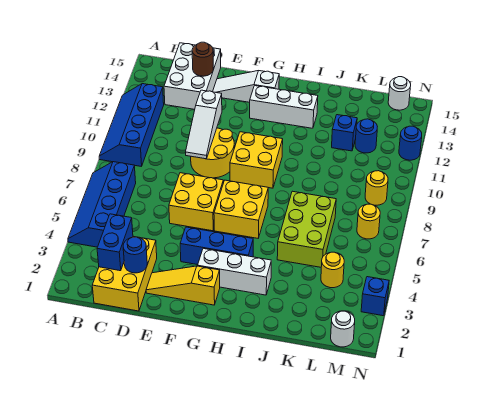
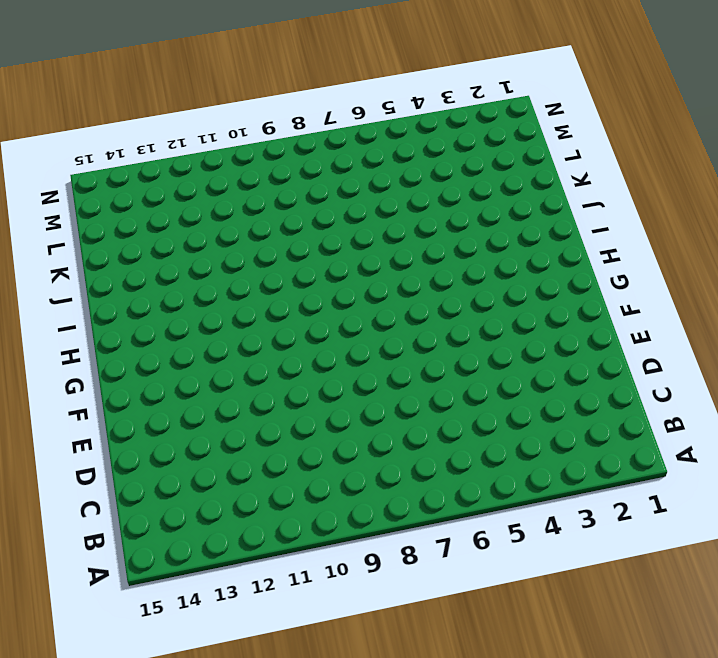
none -> blue slope A4:B7 level 1 top B
none -> blue slope A9:B12 level 1 top B
none -> yellow brick C1:D3 level 1

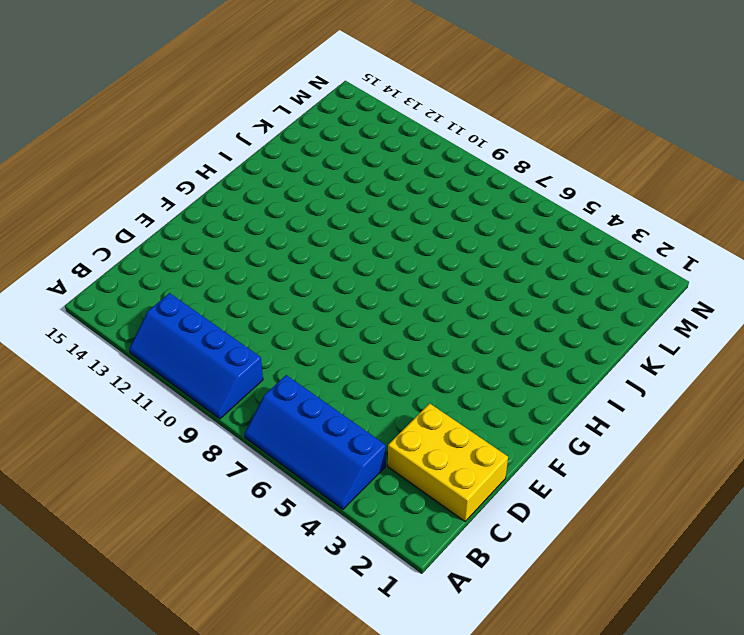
none -> white brick C13:D15 level 1
none -> yellow slope E2:G2 level 1 top G
none -> yellow brick E6:F7 level 1

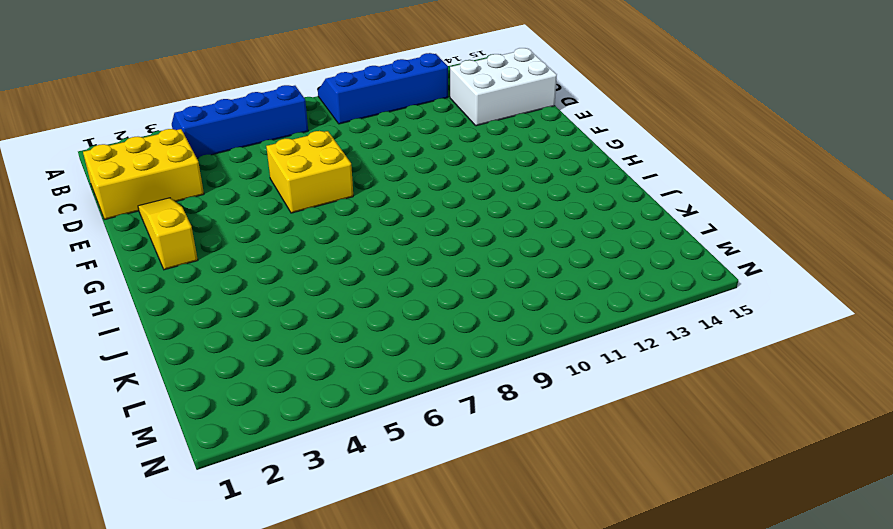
none -> yellow round brick E9:F10 level 1
none -> white slope E14:G14 level 1 top G
none -> blue brick F4:H4 level 1

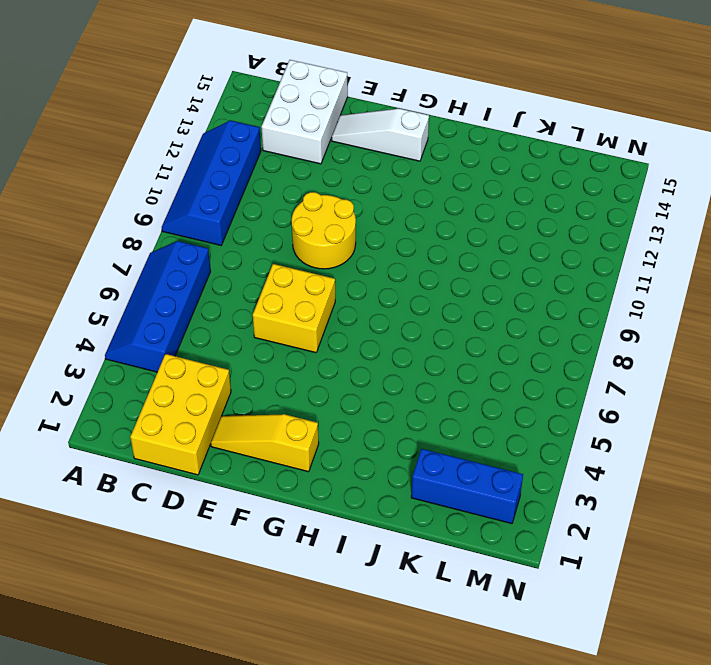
blue brick K2:M2 level 1 -> blue brick F4:H4 level 1
none -> white brick G3:I3 level 1
none -> yellow brick G6:H7 level 1
none -> yellow brick G9:H10 level 1

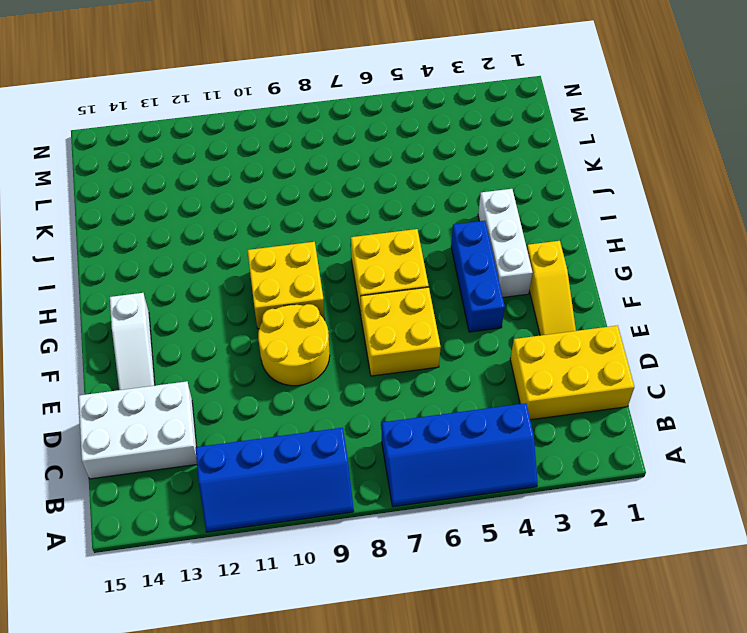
none -> white brick G13:I13 level 1
none -> lime brick J5:K7 level 1
none -> blue brick K12 level 1

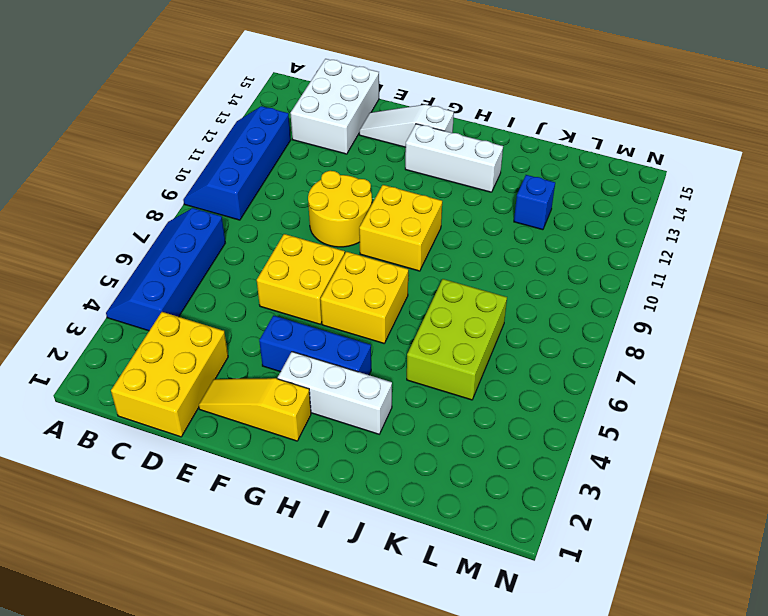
none -> yellow round brick L4 level 1
none -> blue round brick L12 level 1
none -> white round brick M1 level 1

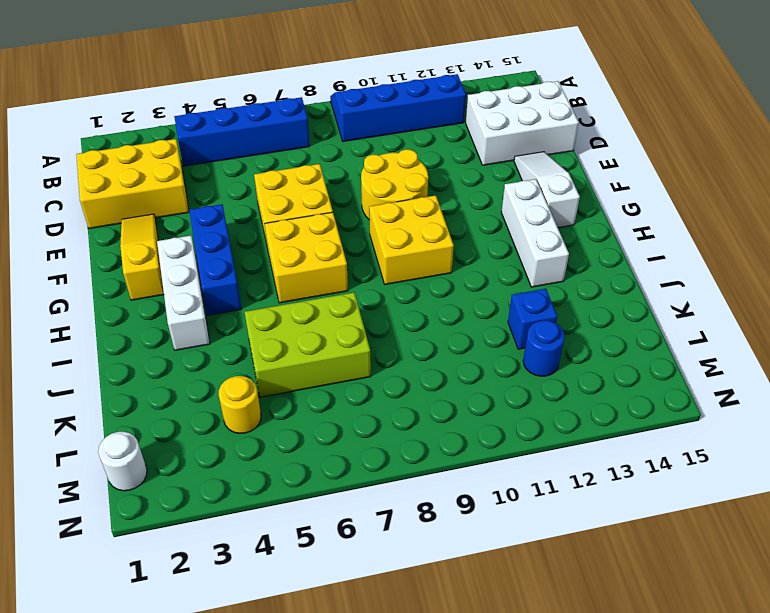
none -> yellow round brick M7 level 1
none -> yellow round brick M9 level 1
none -> white round brick M15 level 1

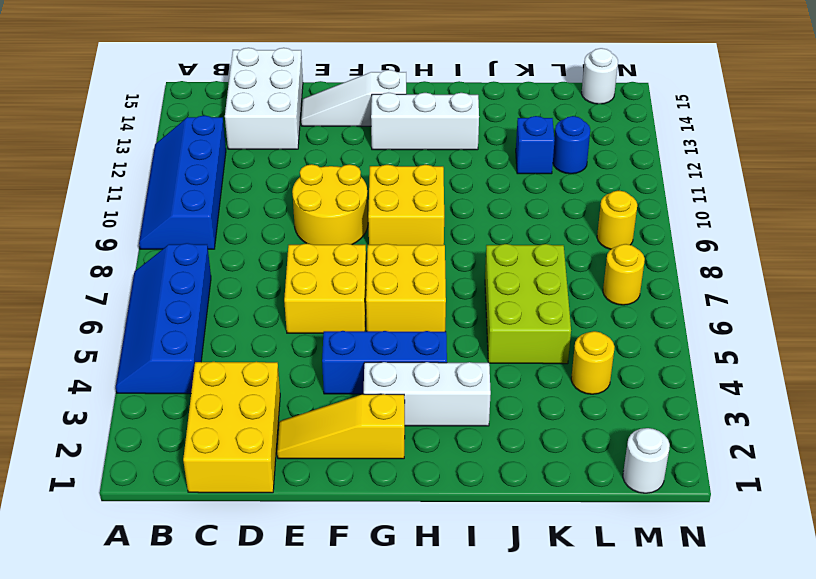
none -> blue brick N3 level 1
none -> blue round brick N12 level 1
none -> blue brick C2:C3 level 2

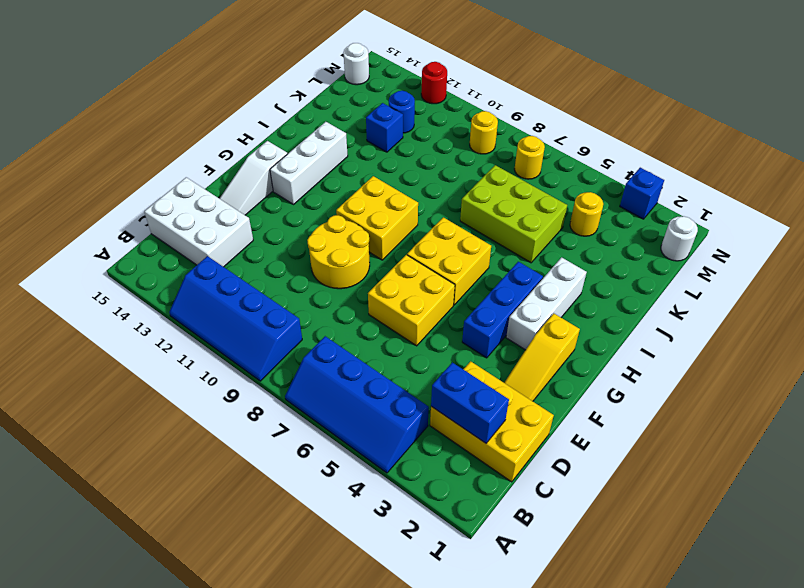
red round brick N12 level 1 -> blue round brick N12 level 1
none -> blue round brick D2 level 2
none -> brown round brick D14 level 2
none -> white slope E9:E11 level 2 top 11

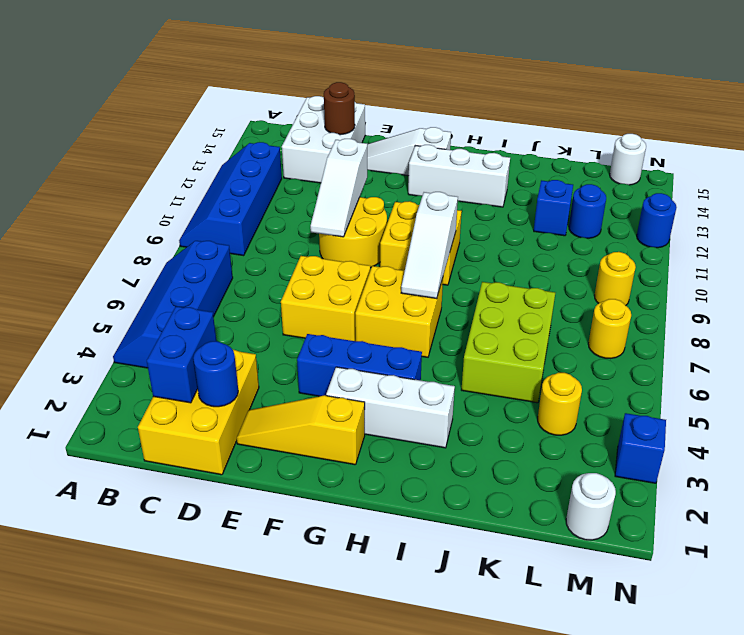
white slope H7:H9 level 2 top 9 -> none

